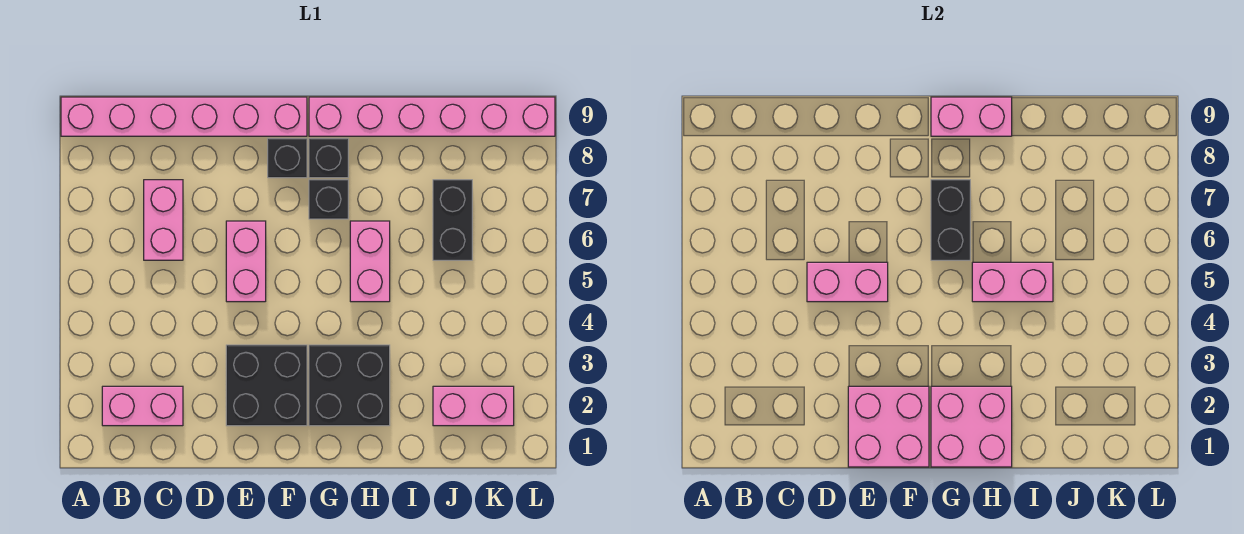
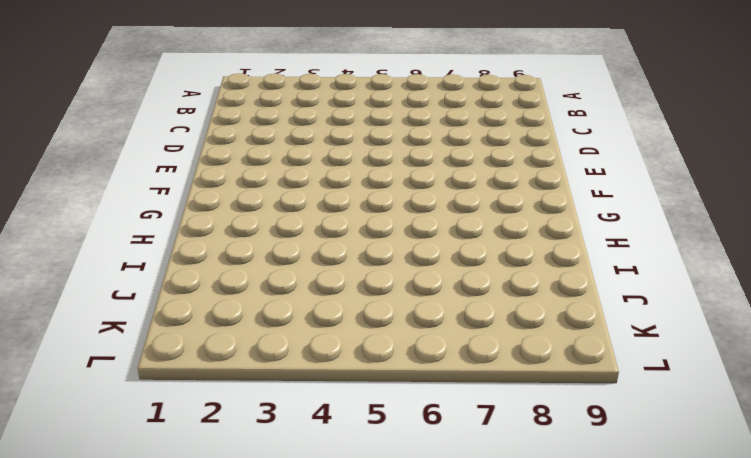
none -> pink brick A9:F9 level 1
none -> pink brick B2:C2 level 1
none -> pink brick C6:C7 level 1

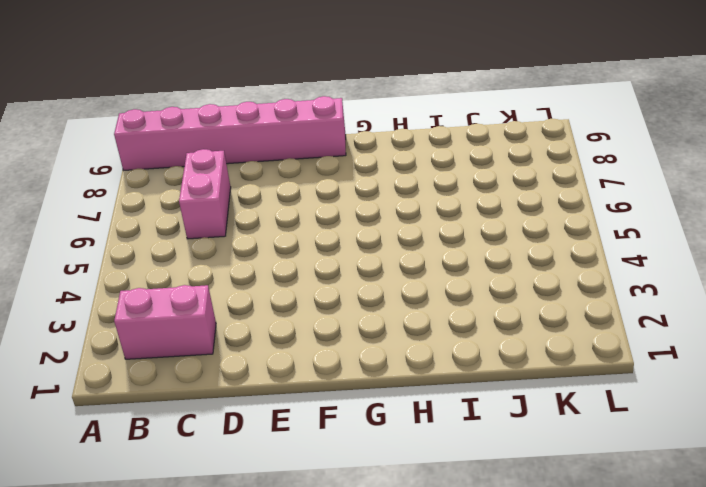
none -> black brick E2:F3 level 1
none -> pink brick E5:E6 level 1
none -> black brick F8 level 1

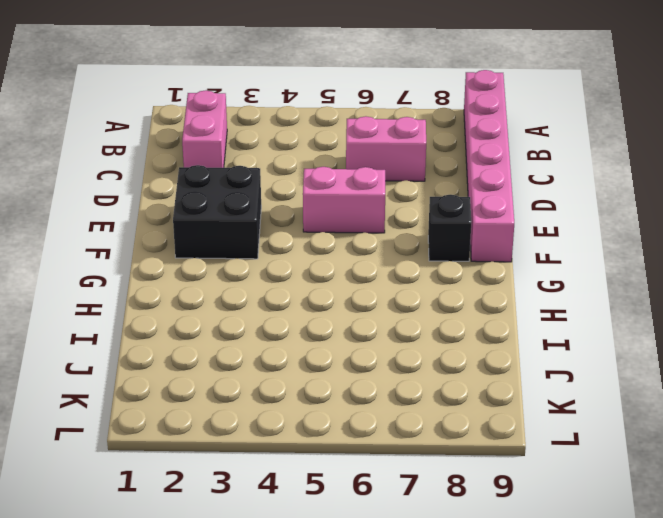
none -> black brick G2:H3 level 1
none -> black brick G7 level 1
none -> black brick G8 level 1

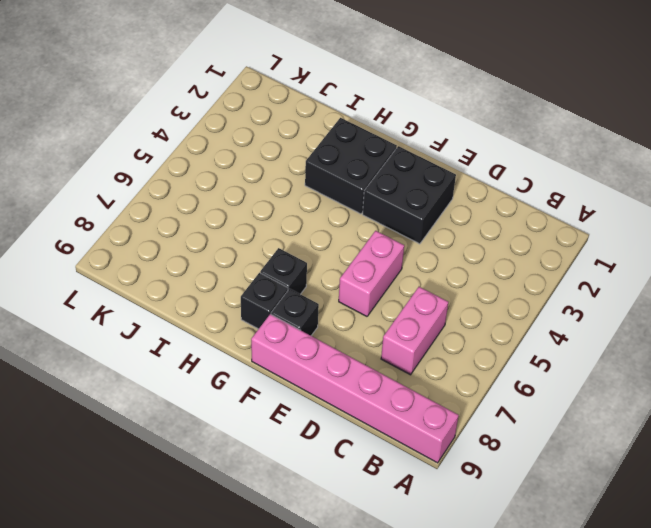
none -> pink brick B2:C2 level 1
none -> pink brick G9:L9 level 1
none -> pink brick H5:H6 level 1

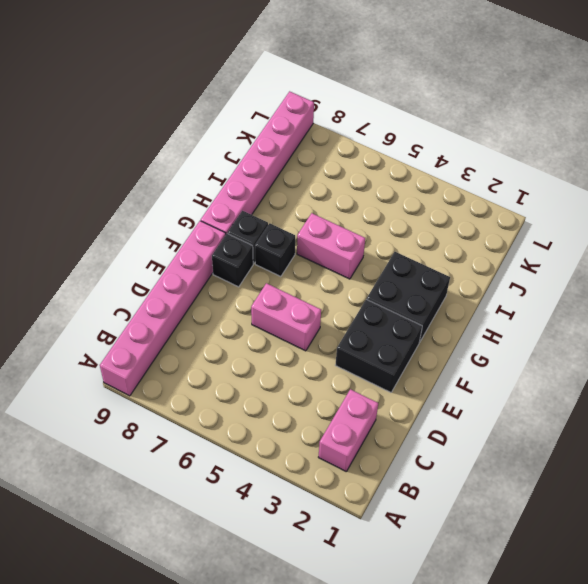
none -> pink brick C6:C7 level 1
none -> pink brick J2:K2 level 1
none -> black brick J6:J7 level 1

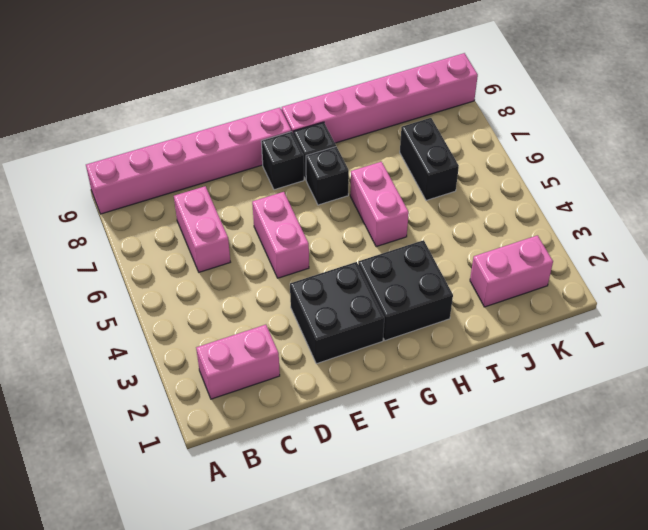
none -> pink brick D5:E5 level 2
none -> pink brick E1:F2 level 2
none -> pink brick G1:H2 level 2

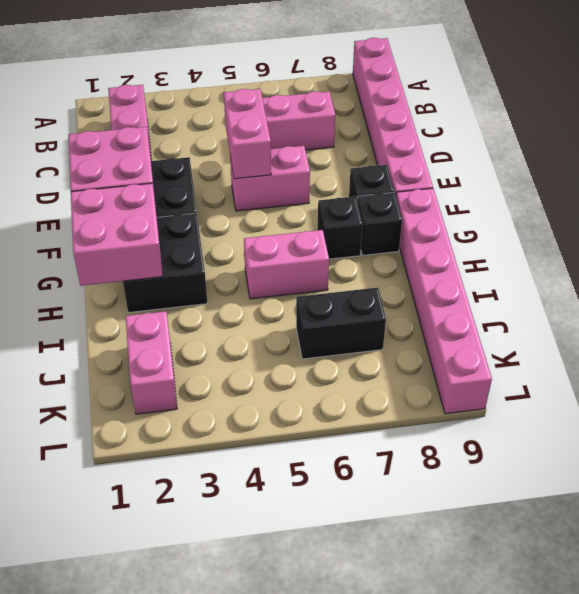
none -> black brick G6:G7 level 2
none -> pink brick G9:H9 level 2
none -> pink brick H5:I5 level 2

